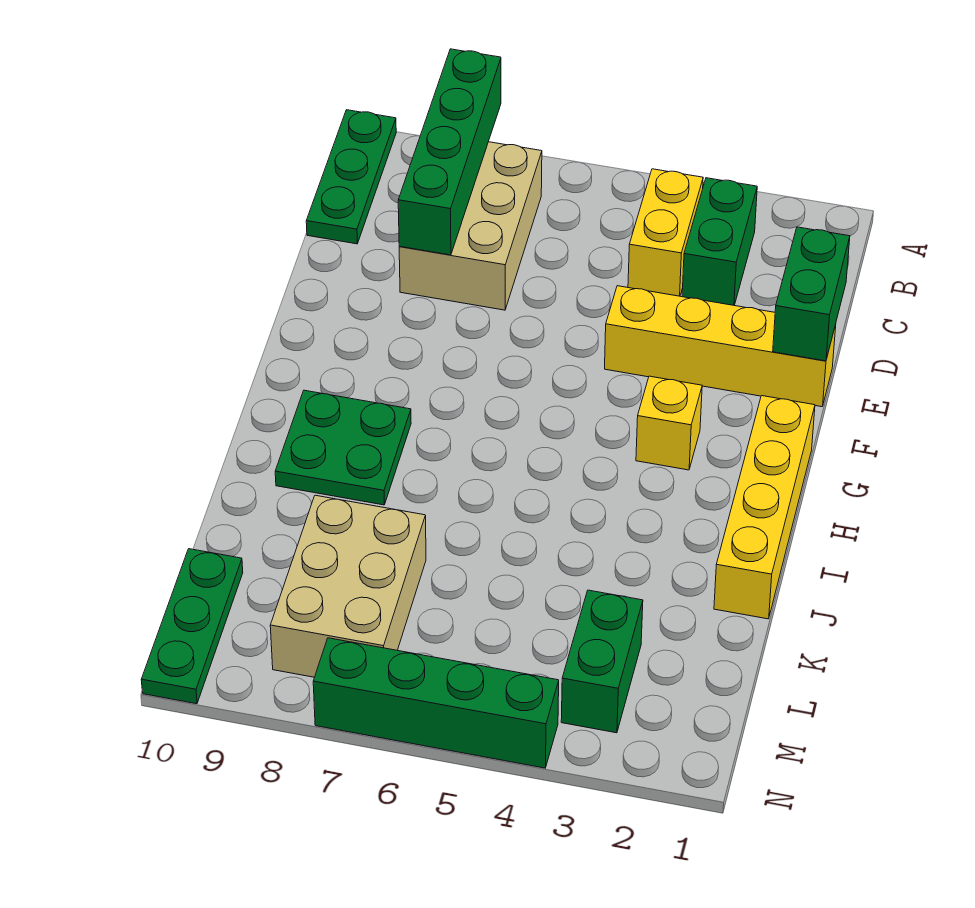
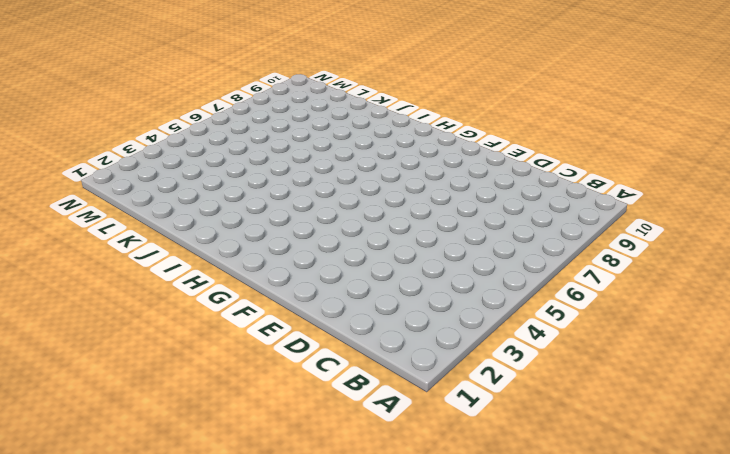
none -> green plate A10:C10 level 1
none -> green brick B3:C3 level 1
none -> yellow brick B4:C4 level 1

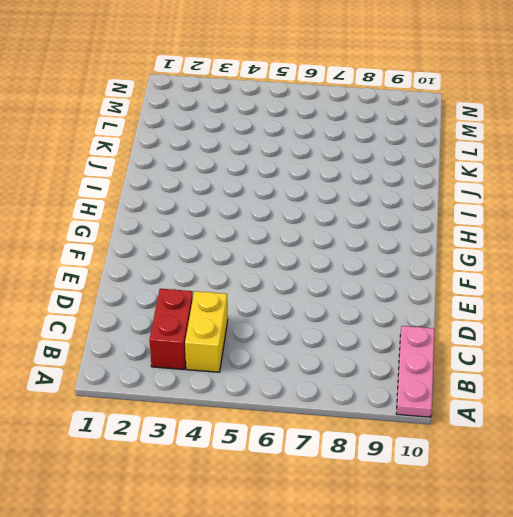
pink plate A10:C10 level 1 -> green plate A10:C10 level 1
red brick B3:C3 level 1 -> green brick B3:C3 level 1
none -> tan brick B7:D8 level 1
none -> yellow brick E1:E4 level 1
none -> yellow brick G1:J1 level 1

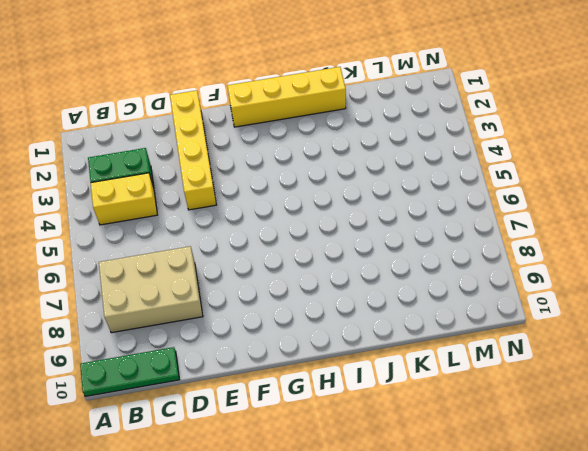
none -> yellow brick G3 level 1
none -> green plate H8:I9 level 1
none -> tan brick K7:M8 level 1

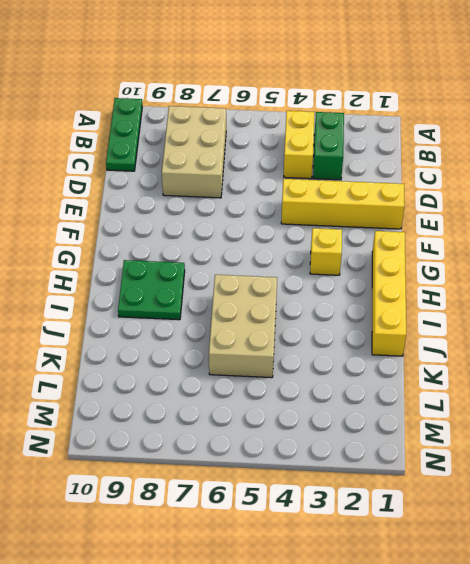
tan brick I5:K6 level 1 -> tan brick K7:M8 level 1
none -> green brick L3:M3 level 1
none -> green plate L10:N10 level 1
none -> green brick N4:N7 level 1

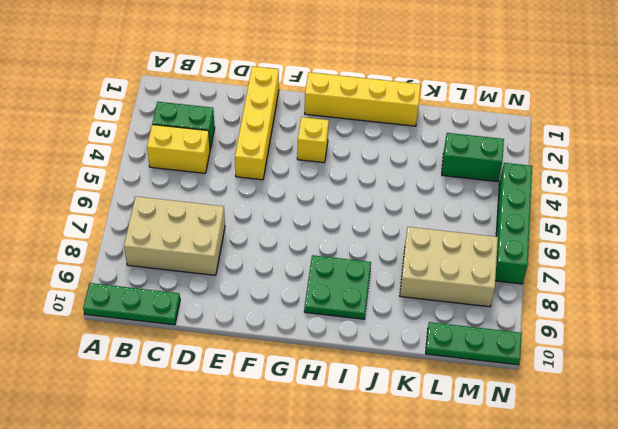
none -> green brick A8:D8 level 2
none -> green brick D1:E1 level 2

